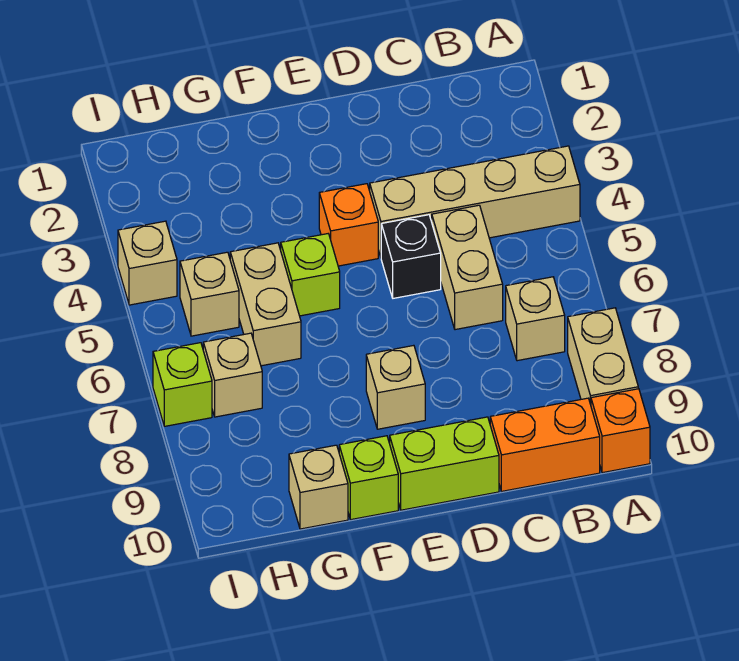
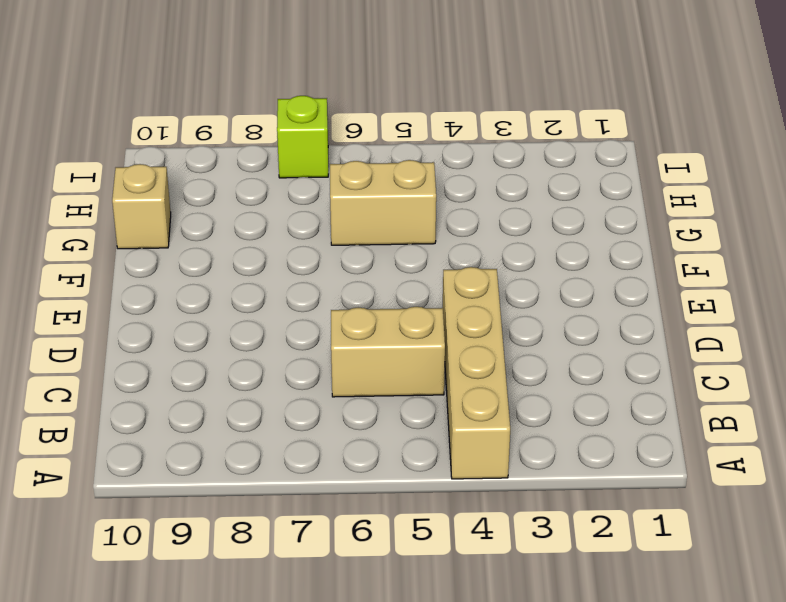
none -> tan brick A8:A9 level 1
none -> orange brick A10 level 1
none -> tan brick B7 level 1

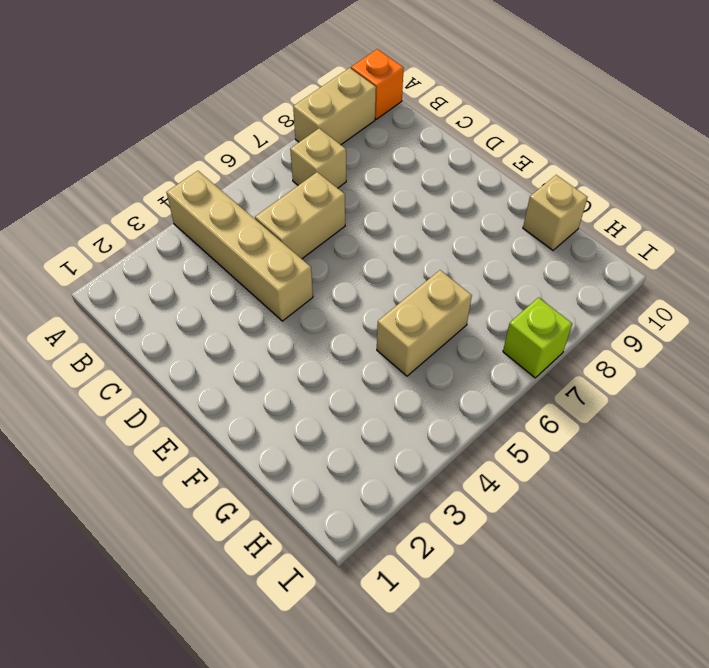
none -> orange brick B10:C10 level 1
none -> black brick D5 level 1
none -> lime brick D10:E10 level 1

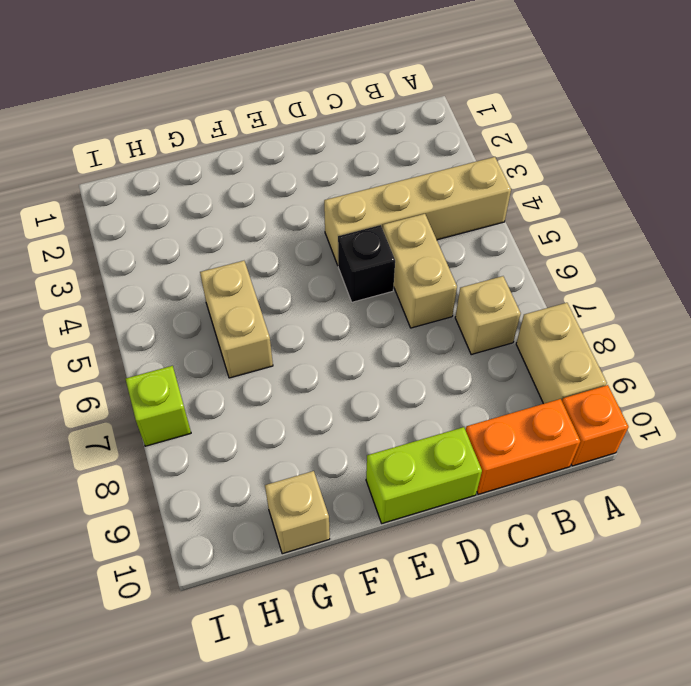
none -> orange brick E4 level 1
none -> tan brick E8 level 1
none -> lime brick F5 level 1

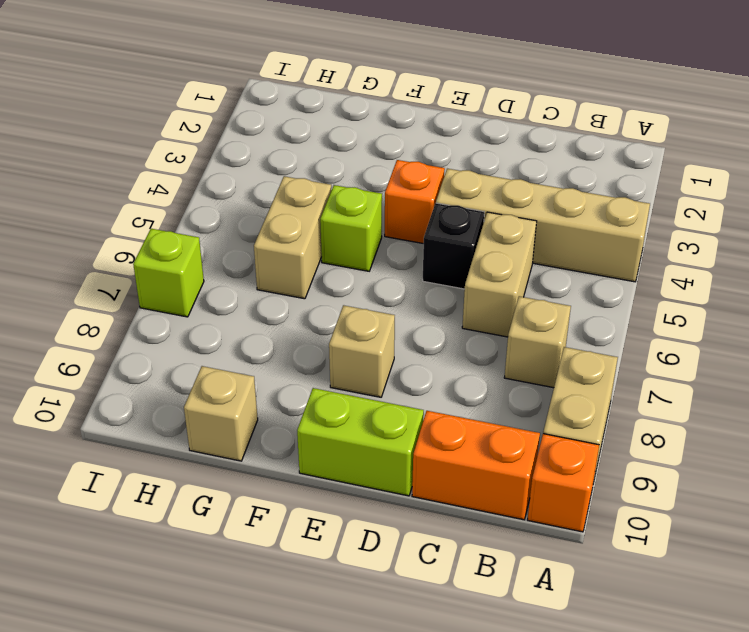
none -> lime brick F10 level 1
none -> tan brick H5 level 1
none -> tan brick H7 level 1

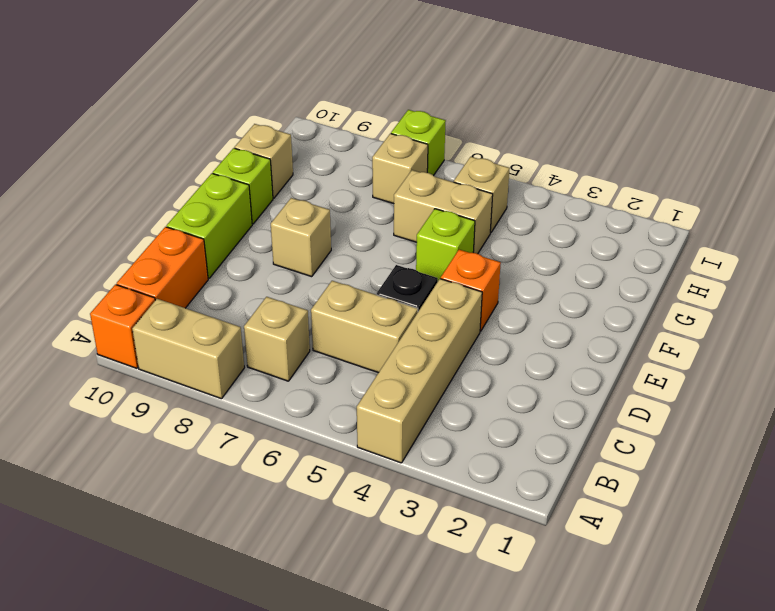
none -> tan brick I4 level 1

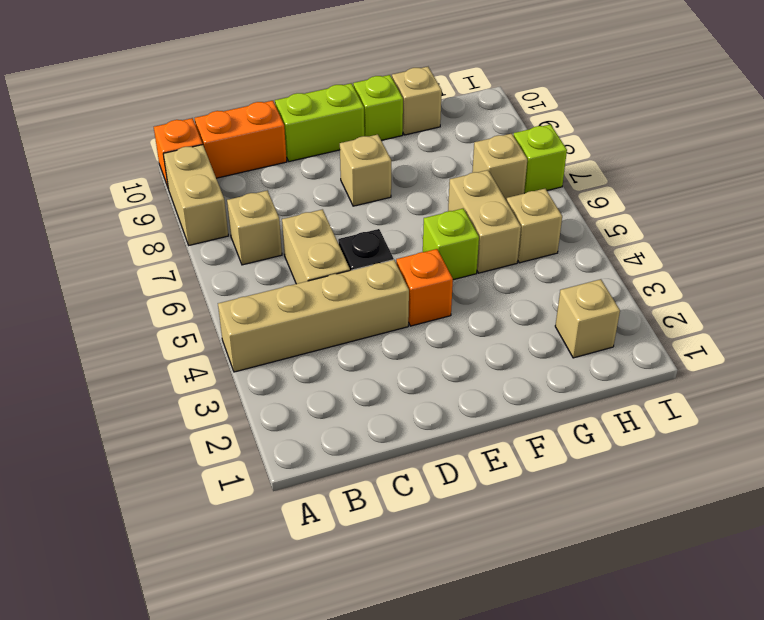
tan brick H2 level 1 -> tan brick I4 level 1

